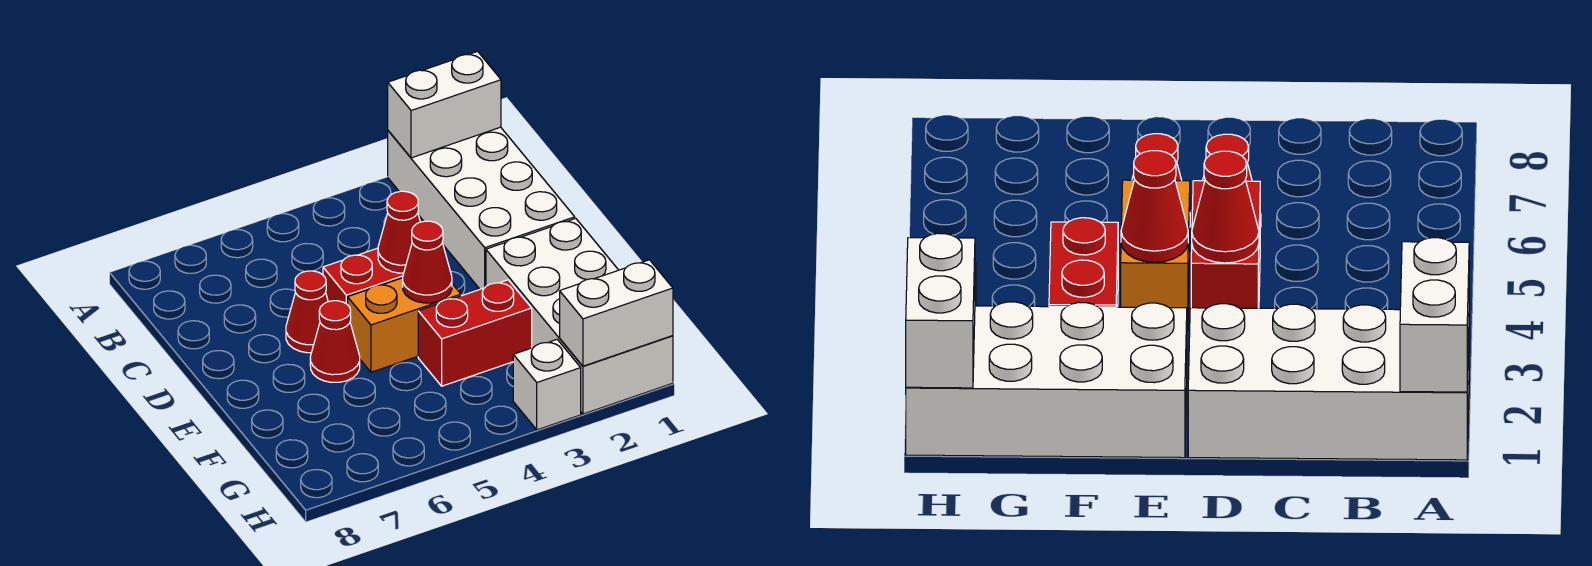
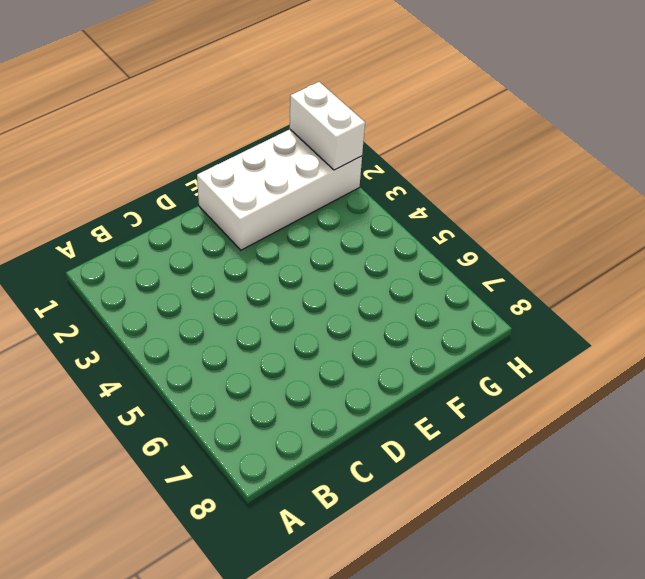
none -> white brick A1:D2 level 1
none -> red brick D4:D5 level 1
none -> red cone D6 level 1

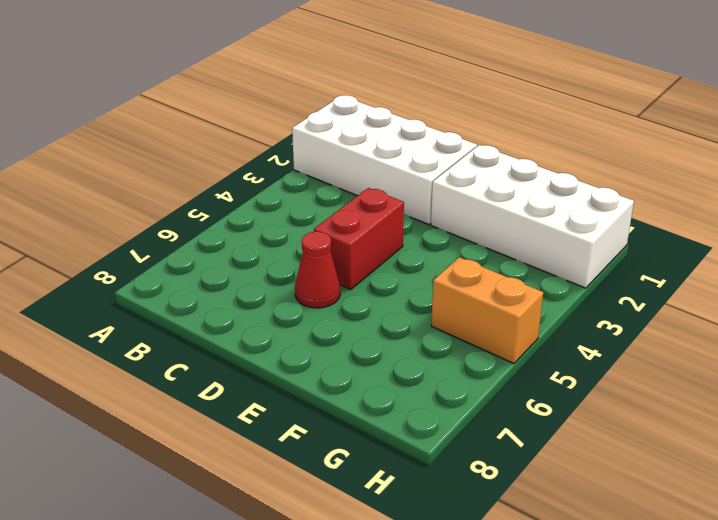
orange brick G5:H5 level 1 -> orange brick E4:E5 level 1
none -> red cone E6 level 1
none -> red brick F3:F4 level 1
none -> white brick H3 level 1

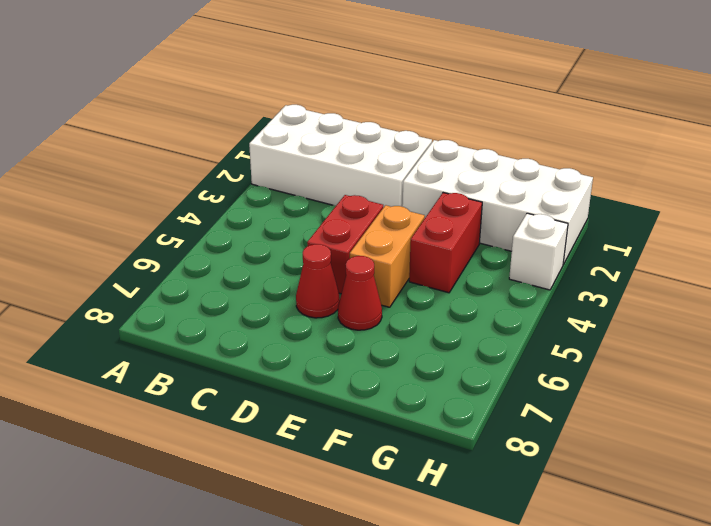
none -> white brick A1:A2 level 2
none -> red cone D4 level 2
none -> red cone E4 level 2

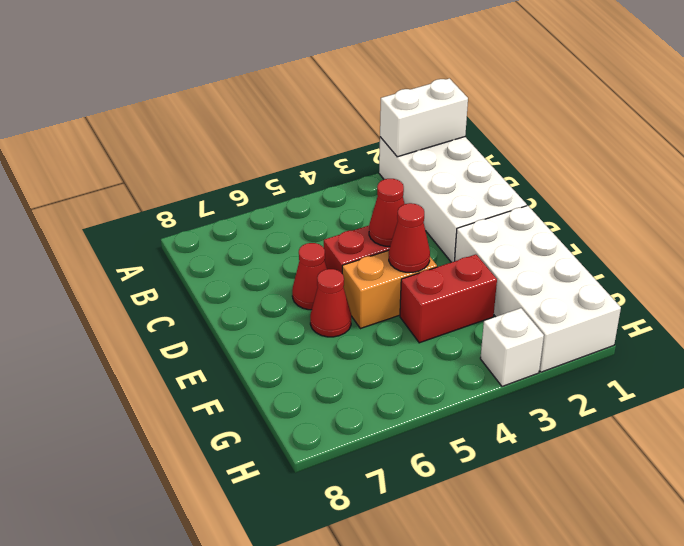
none -> white brick H1:H2 level 2

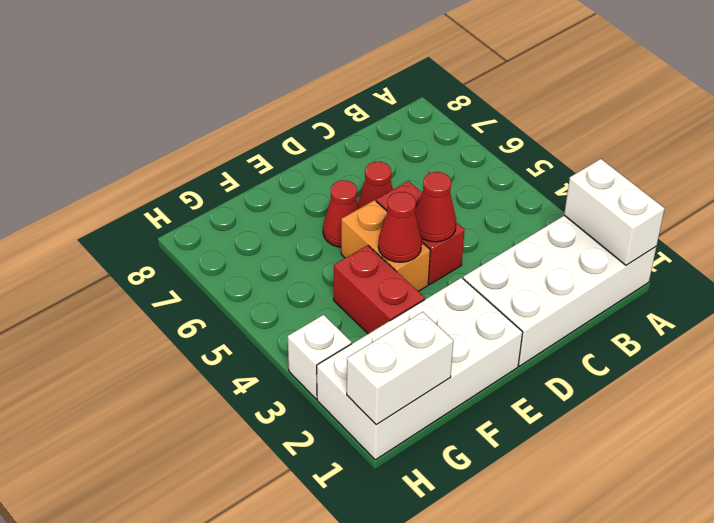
white brick G1:H1 level 2 -> white brick H1:H2 level 2

